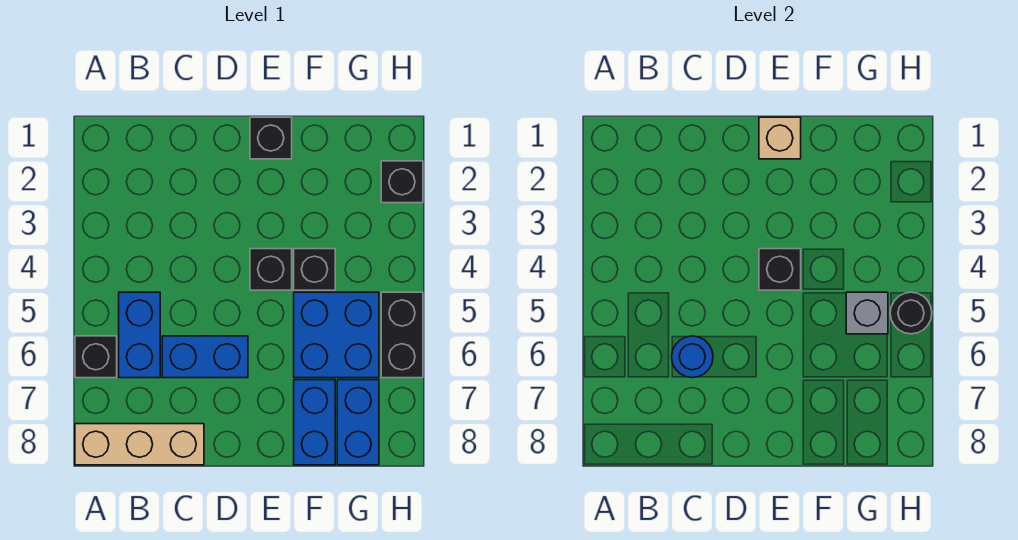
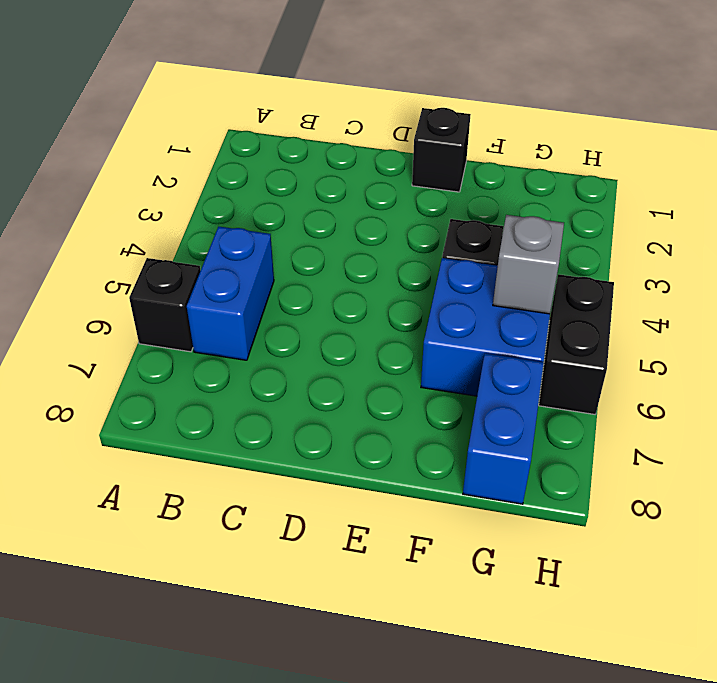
none -> tan brick A8:C8 level 1
none -> blue brick C6:D6 level 1
none -> black brick E4 level 1

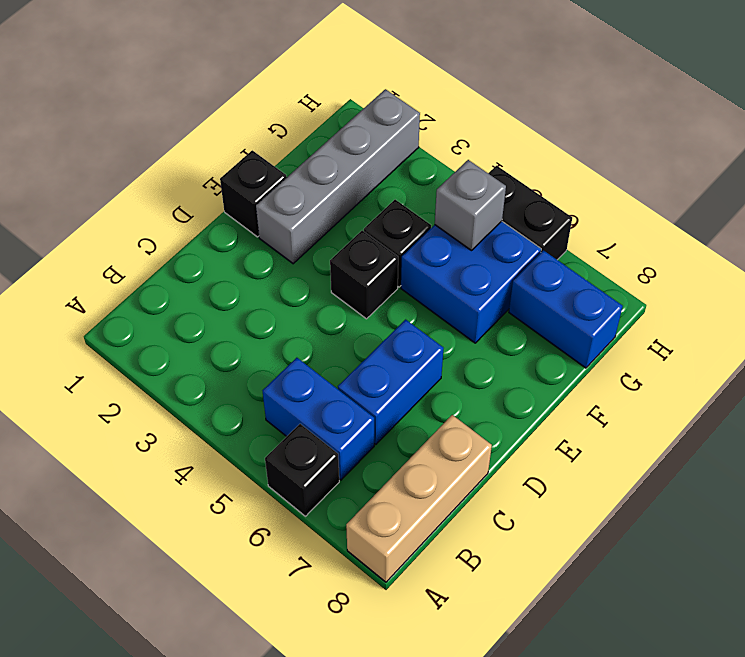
grey brick E2:H2 level 1 -> black brick H2 level 1
none -> blue brick F7:F8 level 1
none -> blue round brick C6 level 2
none -> tan brick E1 level 2

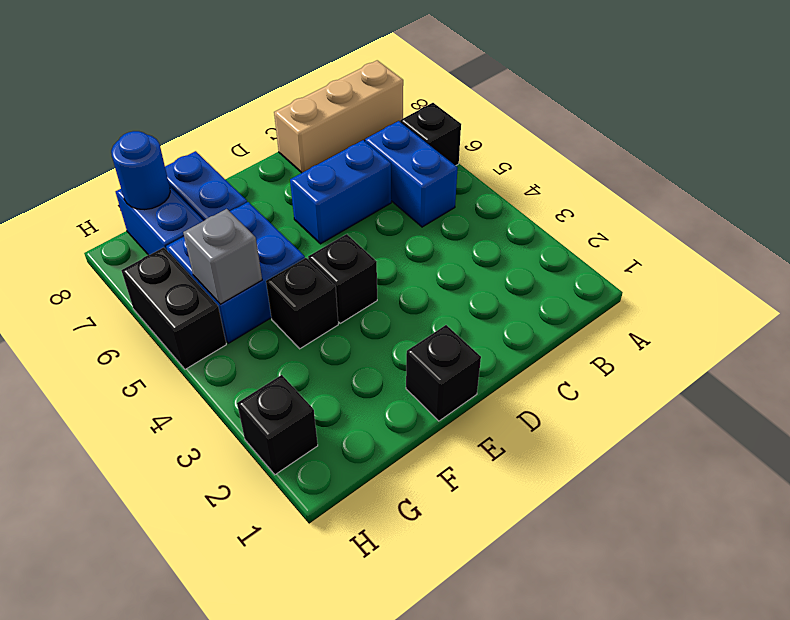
blue round brick G8 level 2 -> blue round brick C6 level 2
none -> tan brick E1 level 2
none -> black brick E4 level 2
none -> black round brick H5 level 2

